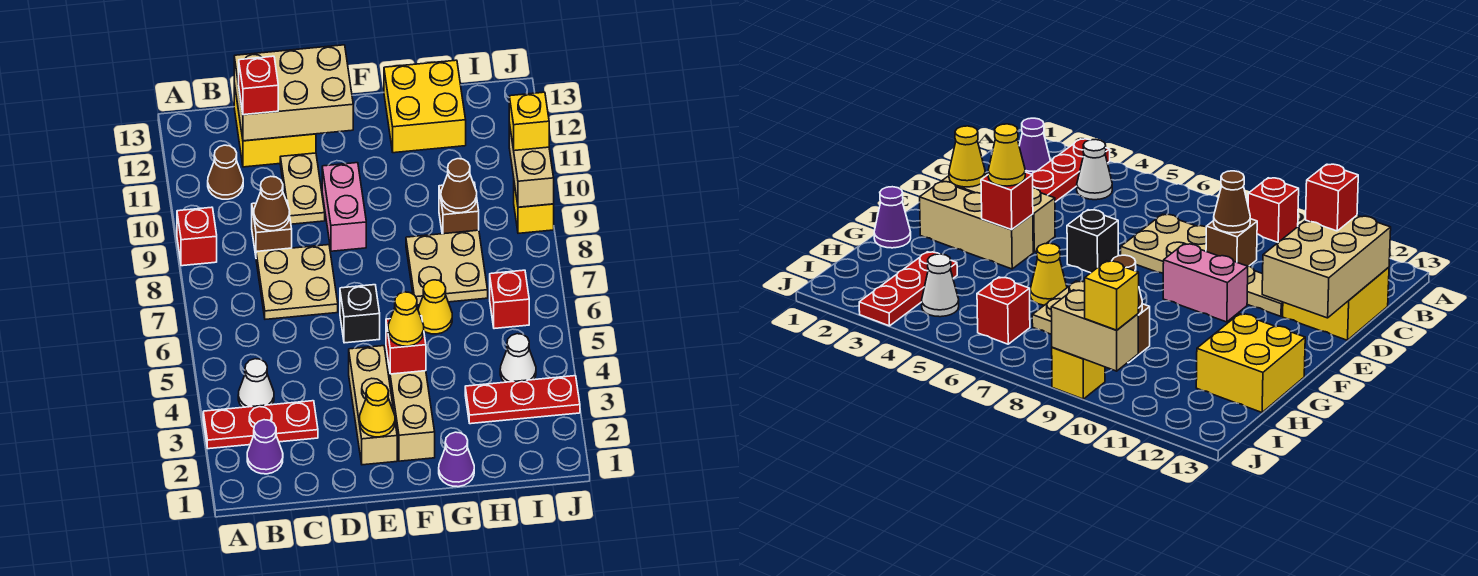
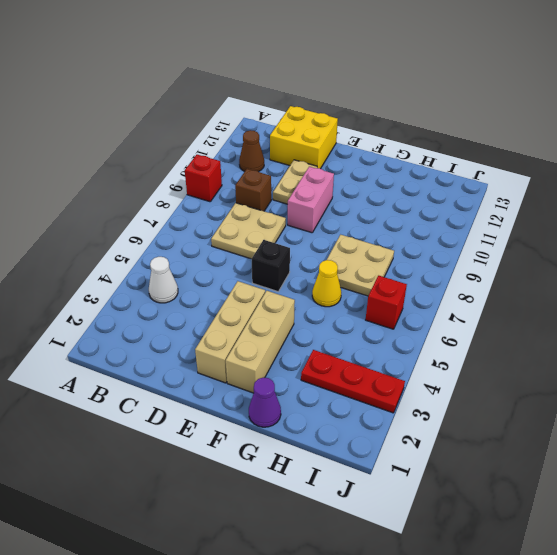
none -> red plate A3:C3 level 1
none -> purple cone B2 level 1
none -> yellow brick G12:H13 level 1
none -> brown brick H9 level 1

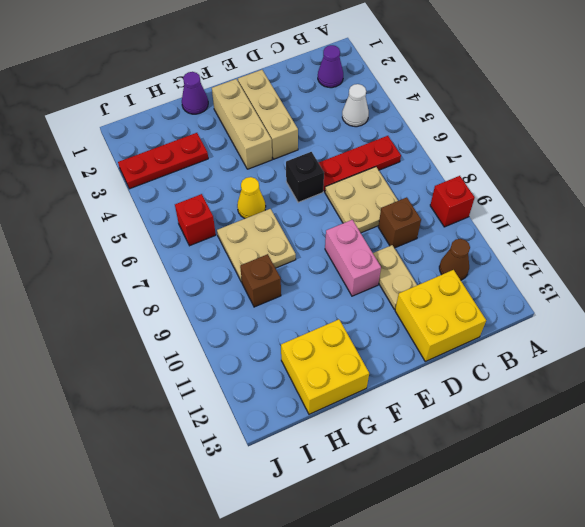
red plate B6:D6 level 1 -> red plate A3:C3 level 1
none -> white cone I4 level 1
none -> yellow brick J9 level 1
none -> brown cone C9 level 2
none -> tan brick C12:E13 level 2

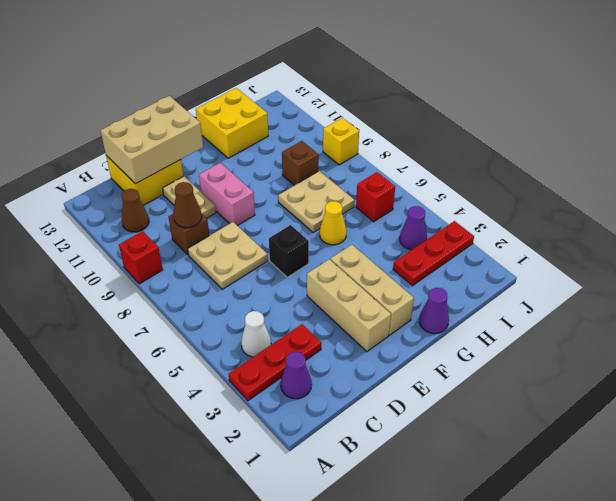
purple cone I4 level 1 -> white cone I4 level 1
none -> yellow cone E2 level 2
none -> red brick F4 level 2
none -> brown cone H9 level 2
none -> tan brick J9:J10 level 2

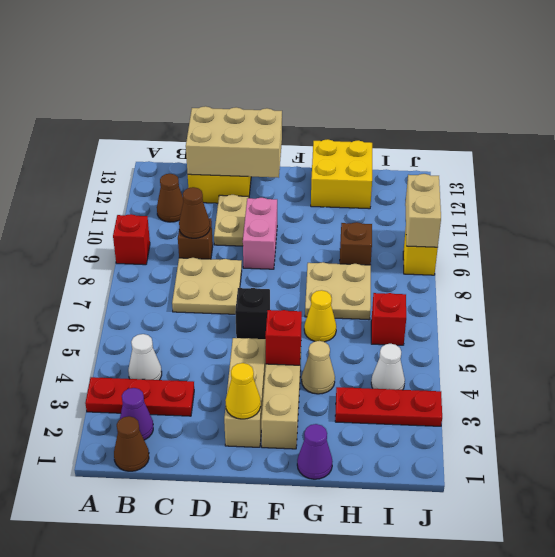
brown cone B1 level 1 -> brown cone H9 level 2
tan cone G4 level 1 -> none
none -> red brick C12 level 3
none -> yellow cone F4 level 3
none -> yellow brick J10 level 3

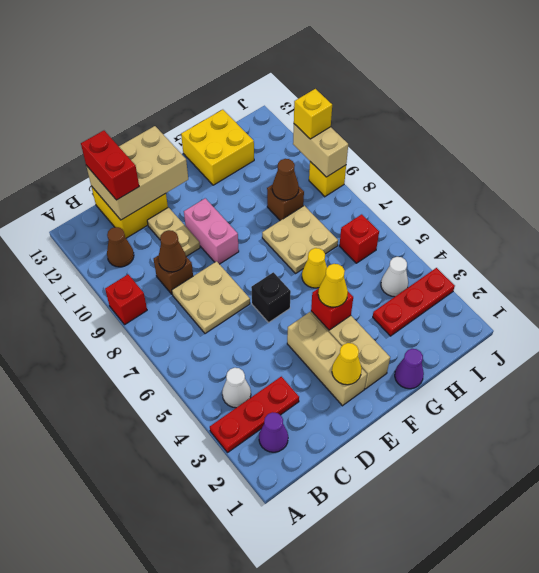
red brick C12:C13 level 3 -> red brick C12 level 3

